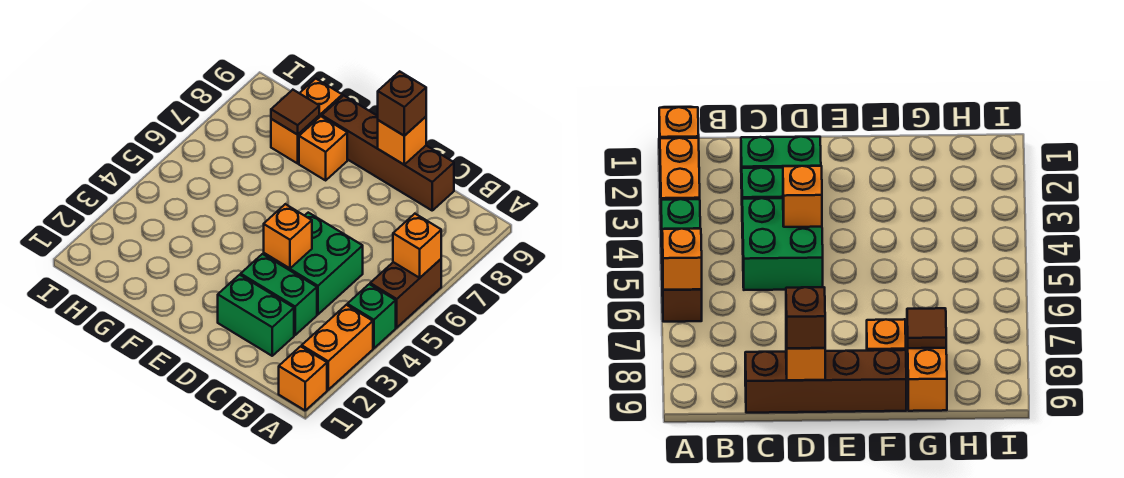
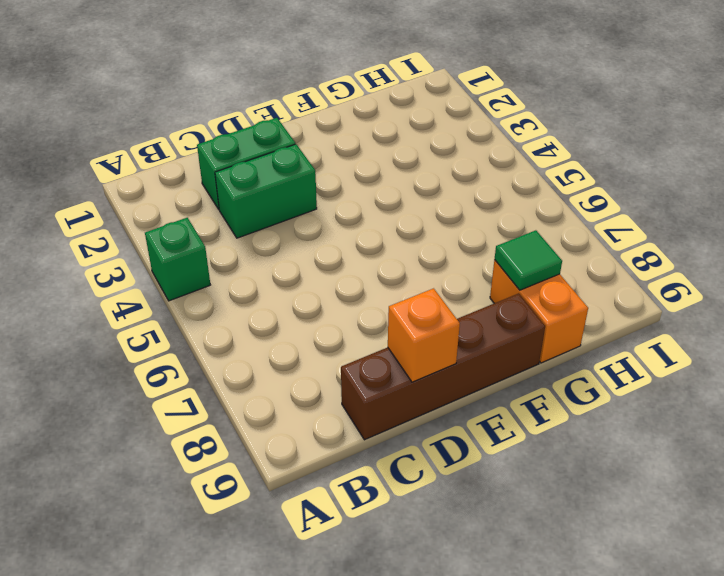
green tile G8 level 2 -> brown tile G8 level 2
none -> orange brick A1 level 1
none -> orange brick A2:A3 level 1
none -> brown brick A5:A6 level 1

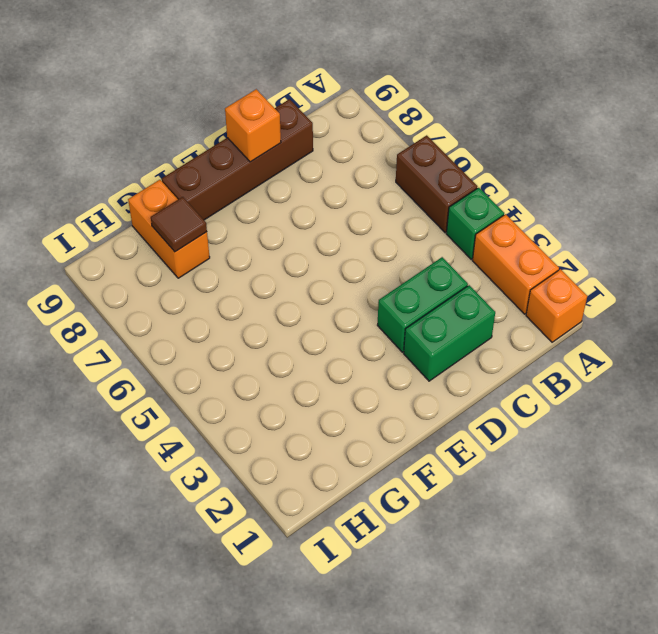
none -> green brick C4:D5 level 1
none -> orange brick F8 level 1
none -> orange brick A6 level 2

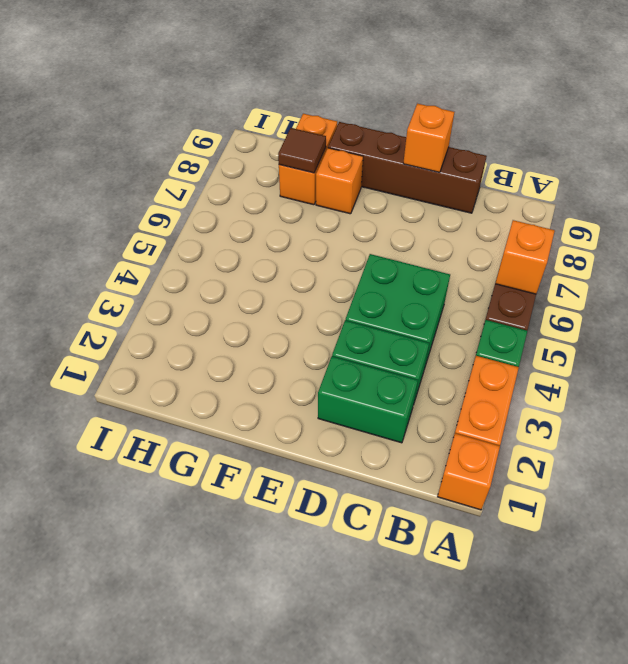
none -> orange brick D4 level 2
none -> brown brick D9 level 3

